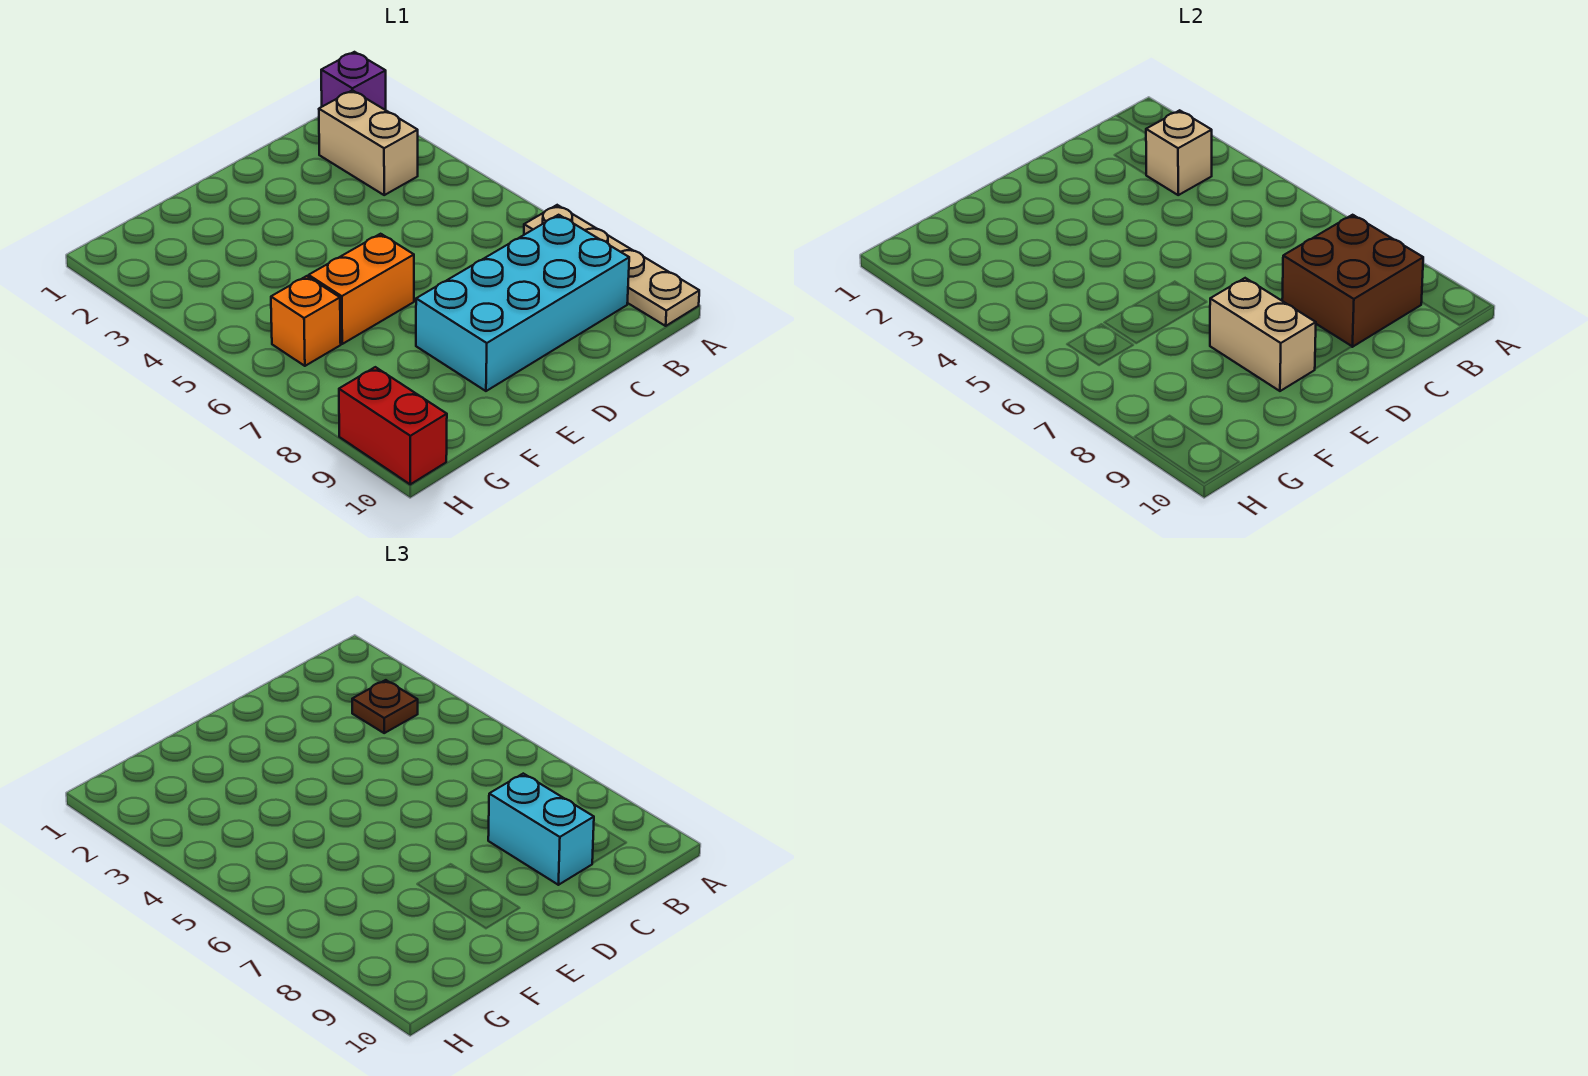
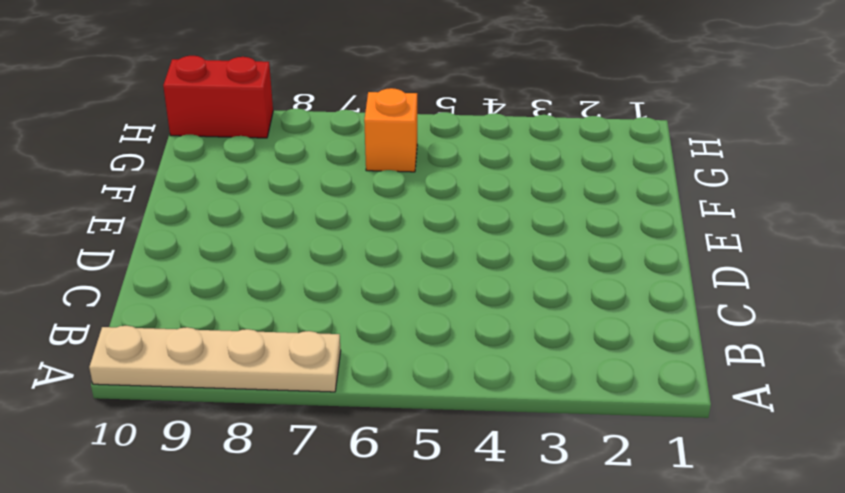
none -> purple brick A1 level 1
none -> tan brick B2:B3 level 1
none -> cyan brick B8:E9 level 1

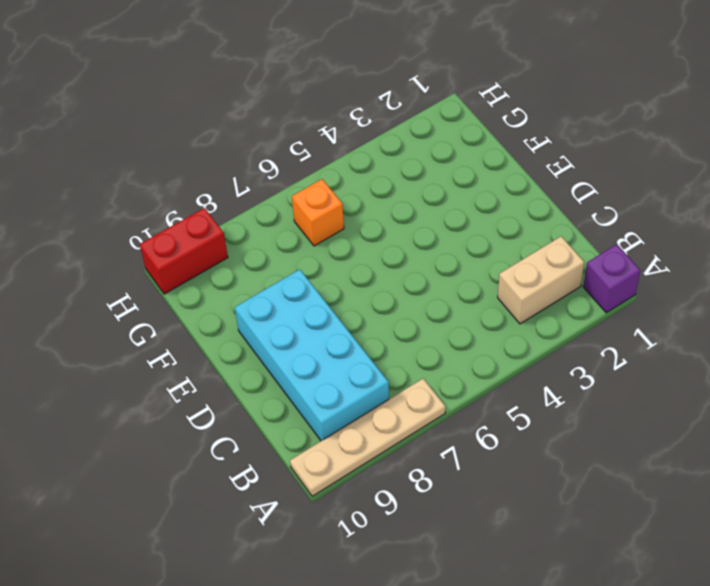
none -> orange brick E6:F6 level 1
none -> tan brick B3 level 2
none -> brown brick B8:C9 level 2

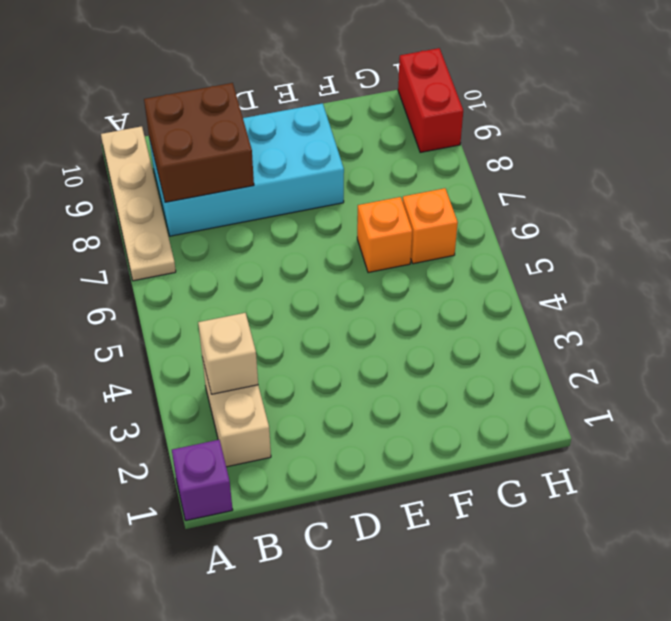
orange brick F6 level 1 -> orange brick E6:F6 level 1
none -> tan brick E8:E9 level 2
none -> brown plate B3 level 3
none -> cyan brick C8:C9 level 3

